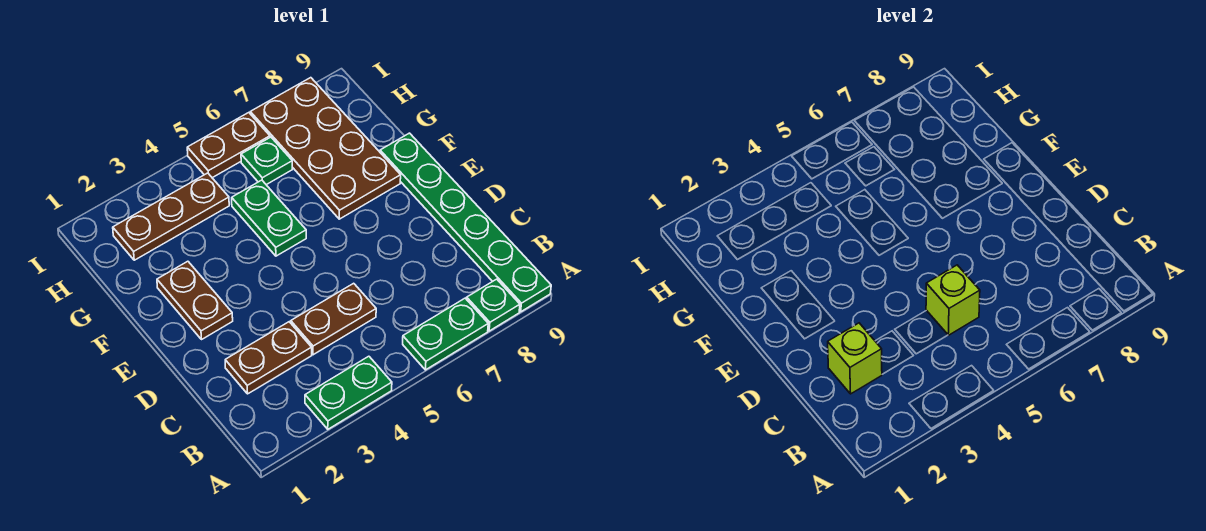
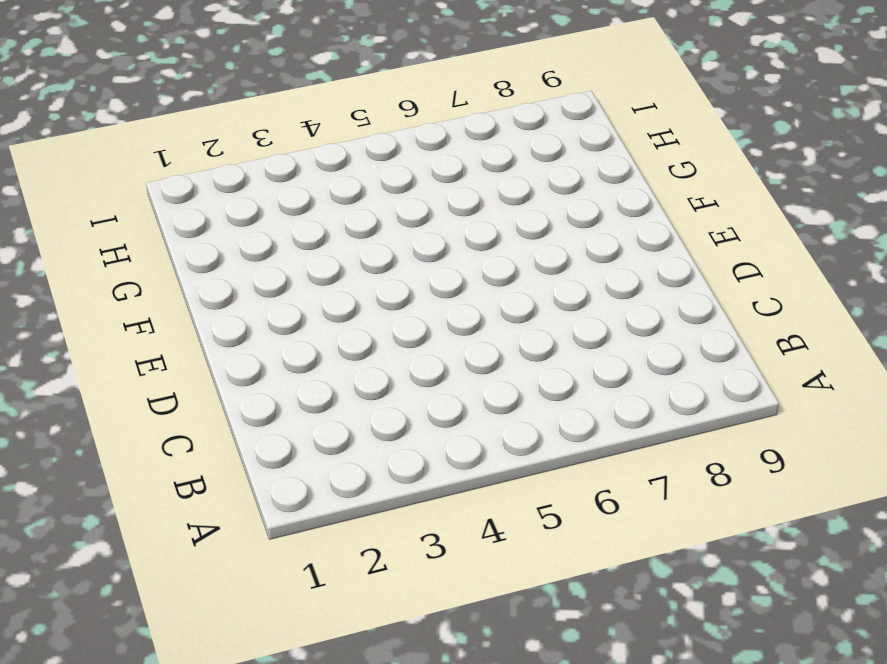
none -> green plate A3:A4 level 1
none -> green plate A6:A7 level 1
none -> green plate A8 level 1

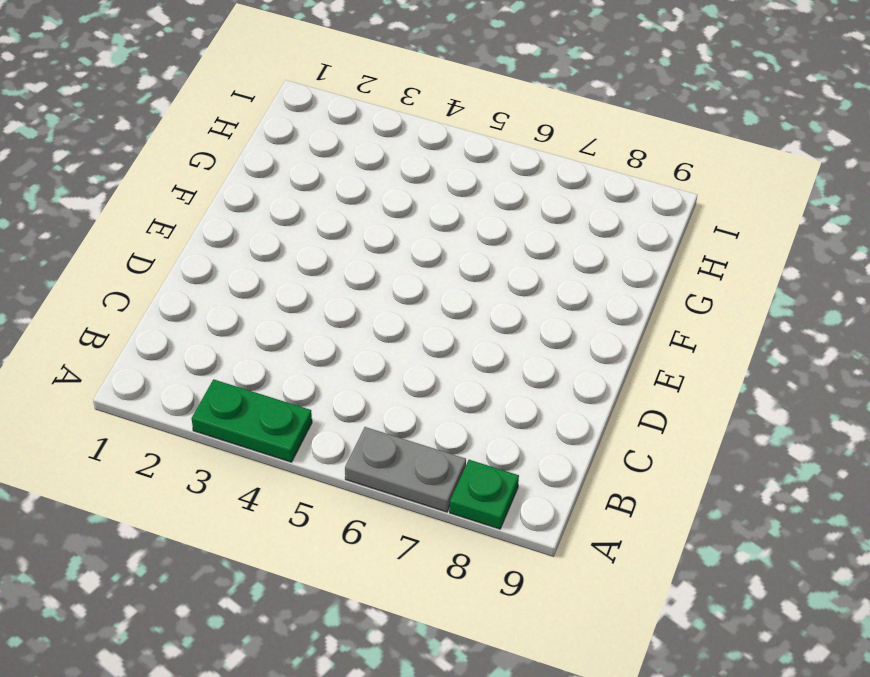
grey plate A6:A7 level 1 -> green plate A6:A7 level 1
none -> green plate A9:F9 level 1
none -> brown plate C2:C3 level 1
none -> brown plate C4:C5 level 1

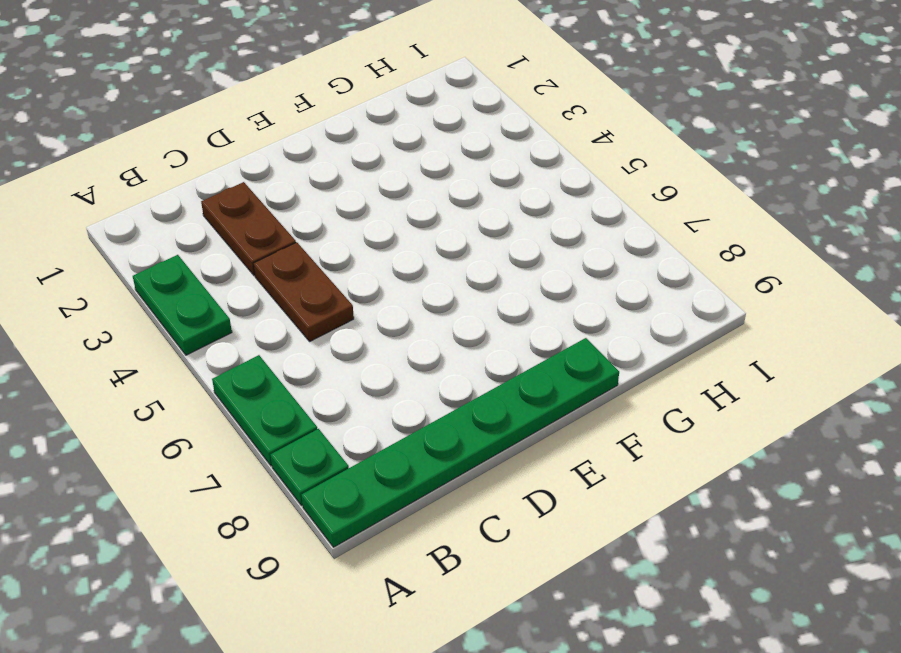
none -> brown plate E2:F2 level 1
none -> green plate F5:G5 level 1
none -> brown plate F7:I8 level 1

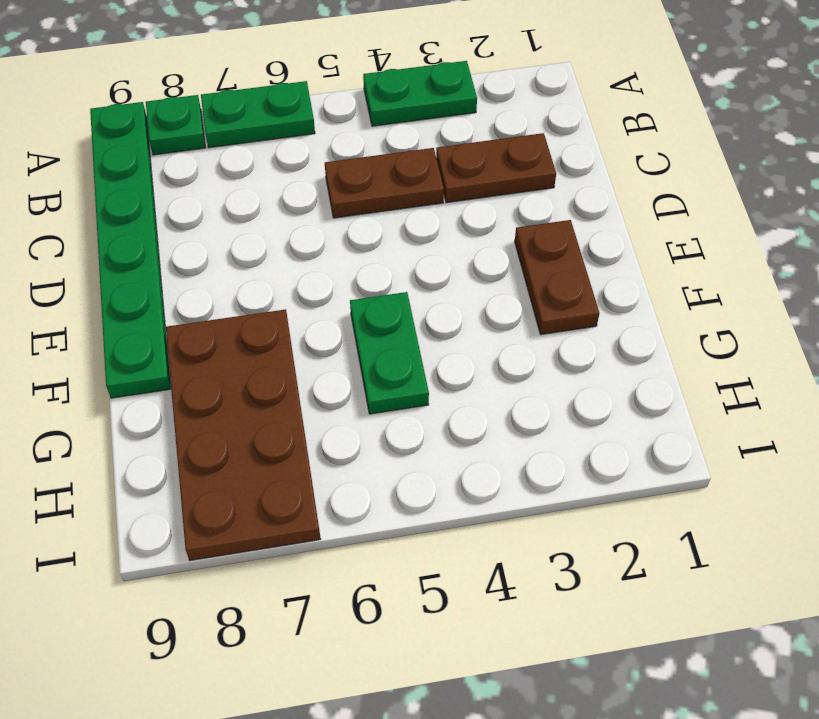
none -> brown plate H2:H4 level 1
none -> green plate H6 level 1
none -> brown plate I5:I6 level 1

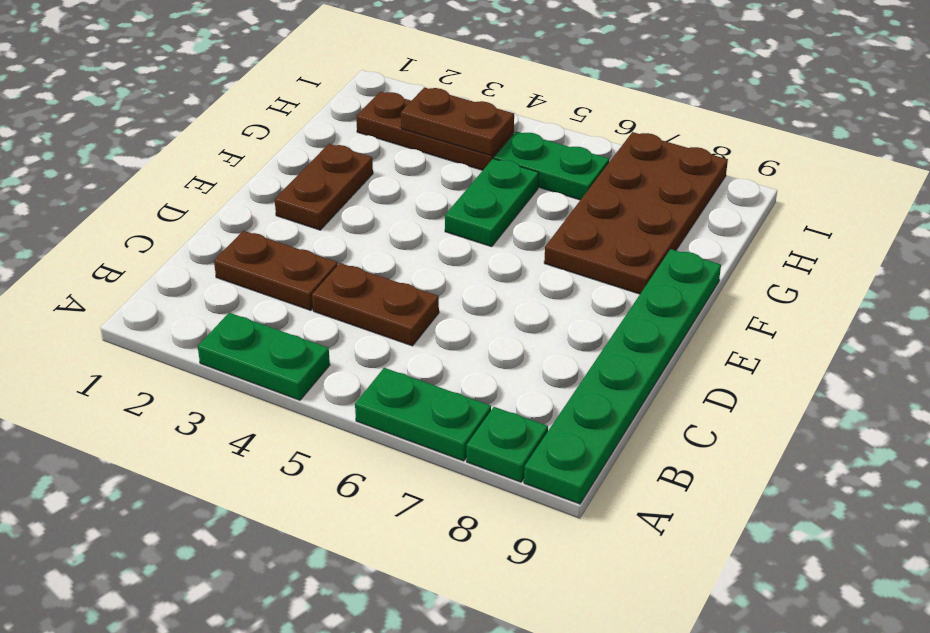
brown plate H3:H4 level 2 -> brown plate I5:I6 level 1
green plate H5:H6 level 1 -> green plate H6 level 1
none -> lime brick C2 level 2
none -> lime brick C5 level 2

